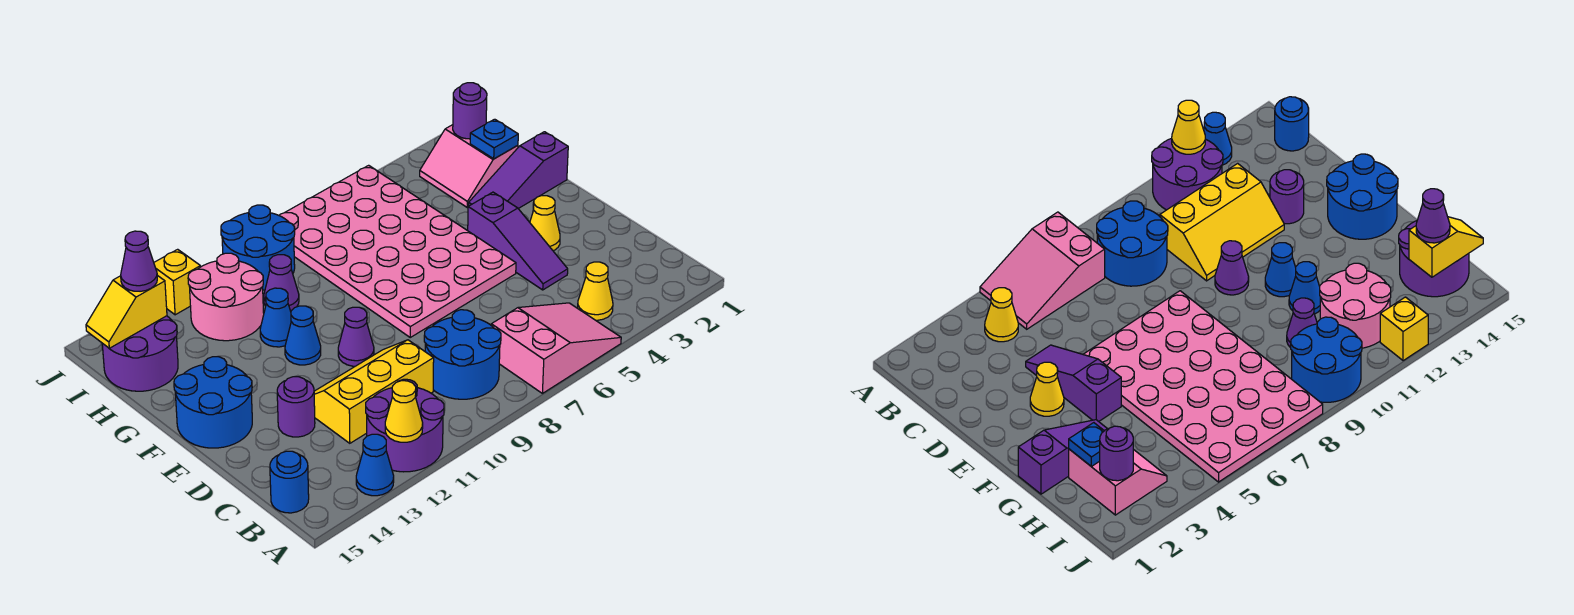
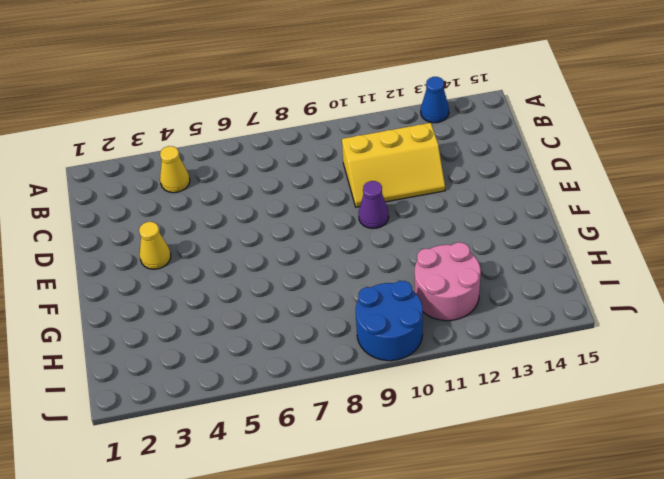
none -> pink slope A5:B7 level 1 top 7
none -> purple round brick A11:B12 level 1
none -> blue round brick B8:C9 level 1

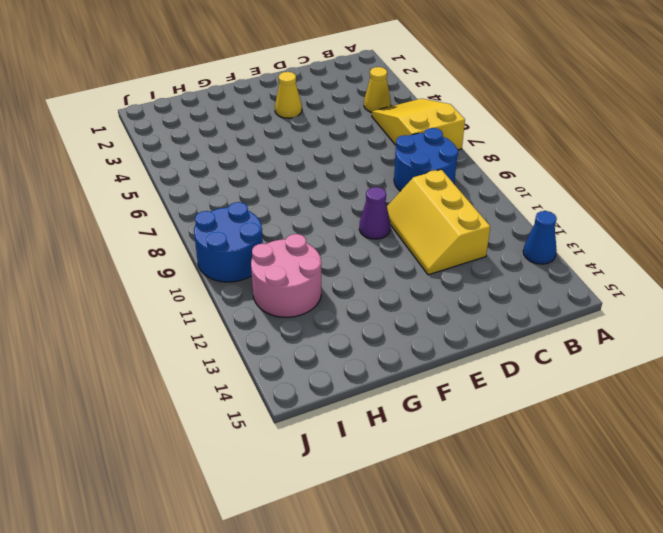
yellow slope A5:B7 level 1 top 7 -> pink slope A5:B7 level 1 top 7
none -> purple round brick A11:B12 level 1
none -> blue round brick B15 level 1
none -> purple slope D4:F4 level 1 top F

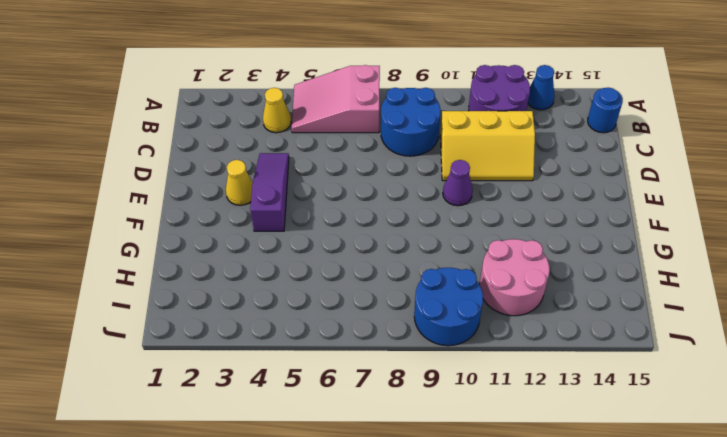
none -> purple round brick D13 level 1
none -> pink plate E5:J8 level 1
none -> blue round brick E14:F15 level 1

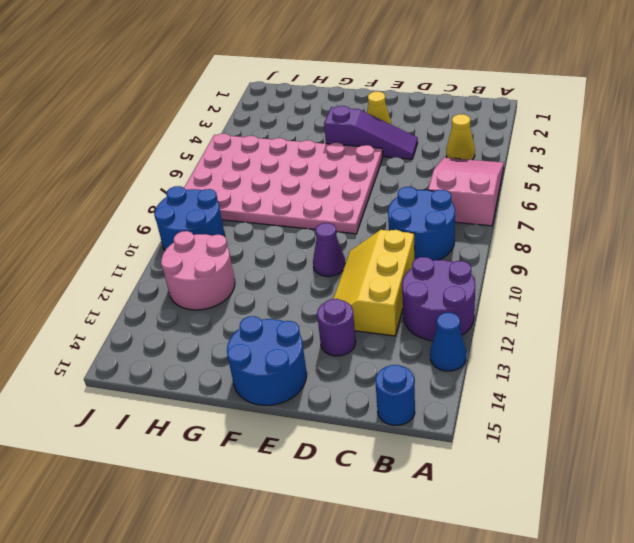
none -> blue cone F11 level 1
none -> purple slope G1:G3 level 1 top 1
none -> blue cone G11 level 1

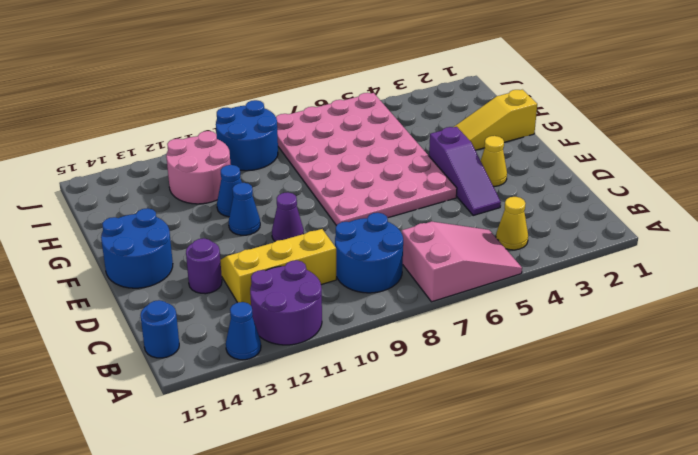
yellow slope G1:G3 level 1 top 1 -> purple slope G1:G3 level 1 top 1
none -> pink slope H2:I3 level 1 top 2
none -> purple cone H10 level 1
none -> purple round brick H14:I15 level 1

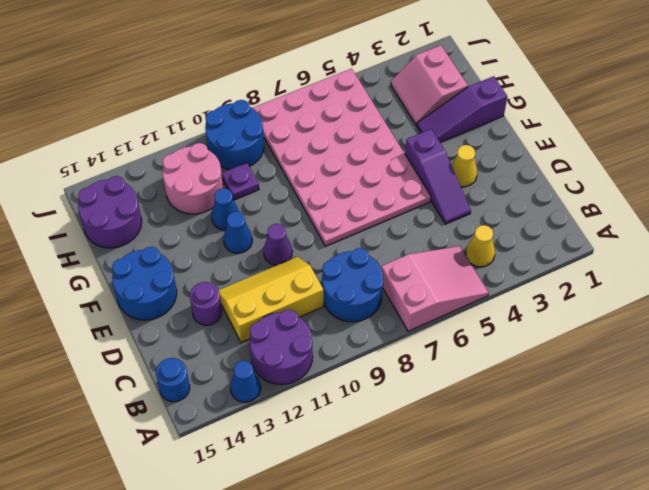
purple plate H10 level 1 -> purple cone H10 level 1
none -> yellow brick J12 level 1
none -> yellow cone A12 level 2
none -> blue plate H2 level 2

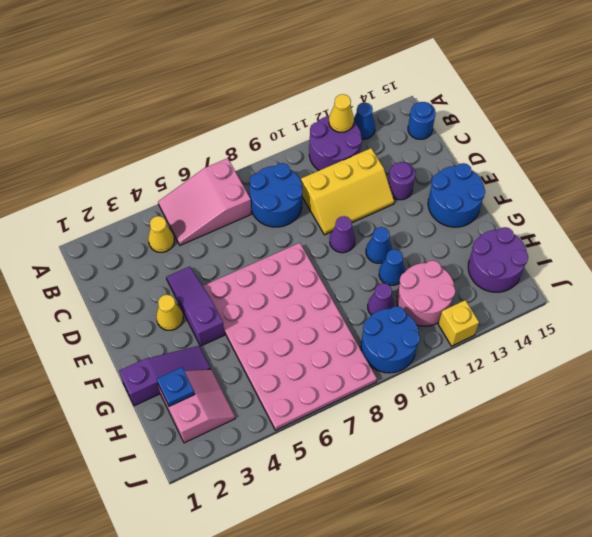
none -> purple round brick I2 level 2
none -> yellow slope I14:I15 level 2 top 14
none -> purple cone I14 level 3

